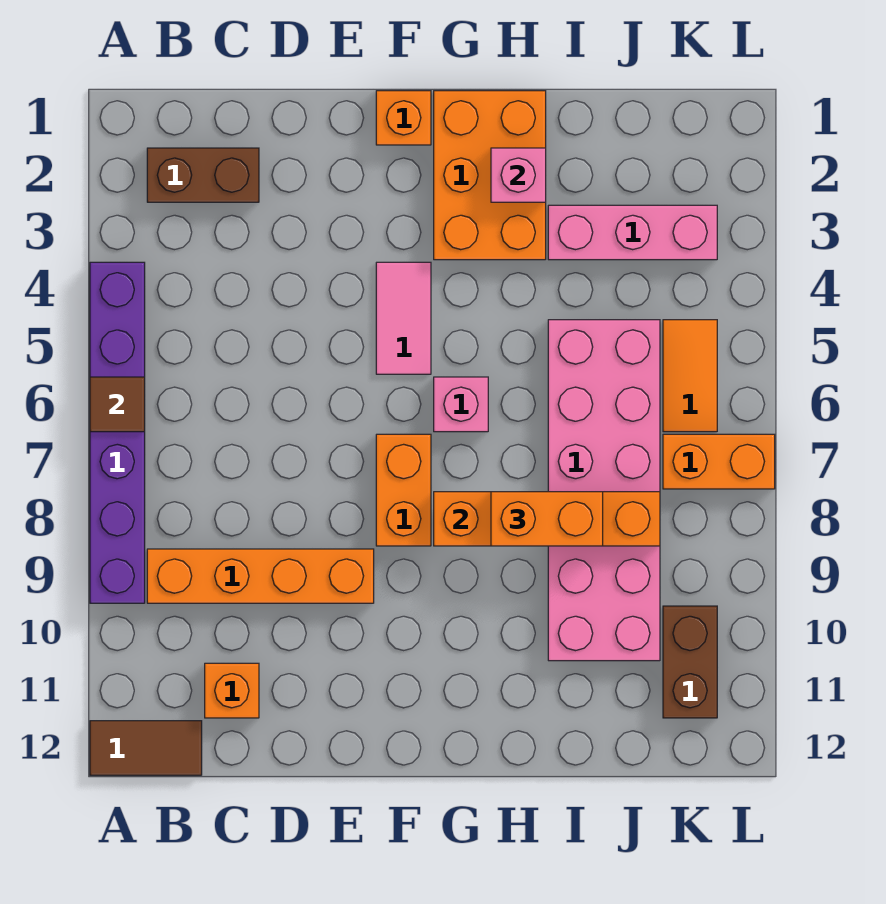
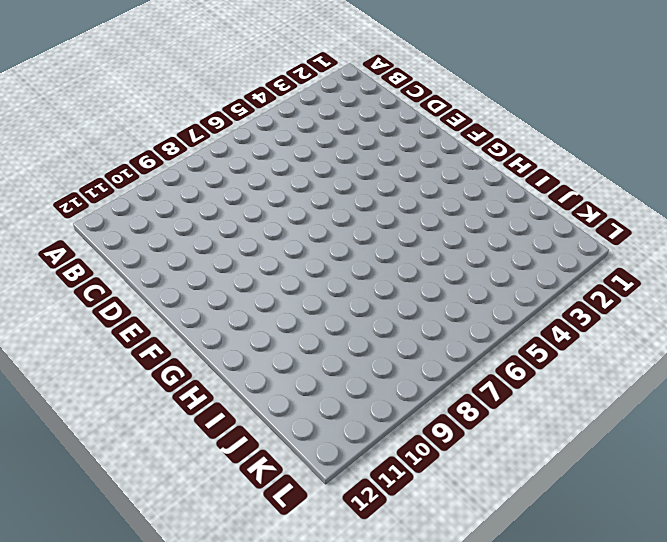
none -> purple brick A4:A9 level 1
none -> brown tile A12:B12 level 1
none -> brown brick B2:C2 level 1

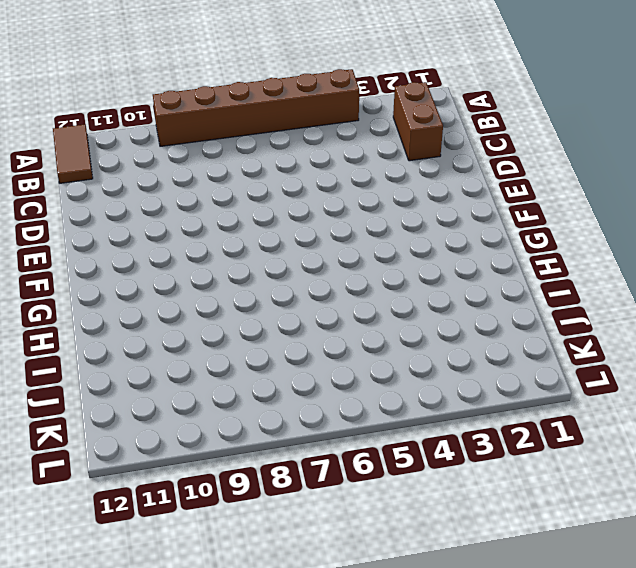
brown brick A4:A9 level 1 -> purple brick A4:A9 level 1
none -> orange brick B9:E9 level 1
none -> orange brick C11 level 1
none -> orange brick F1 level 1

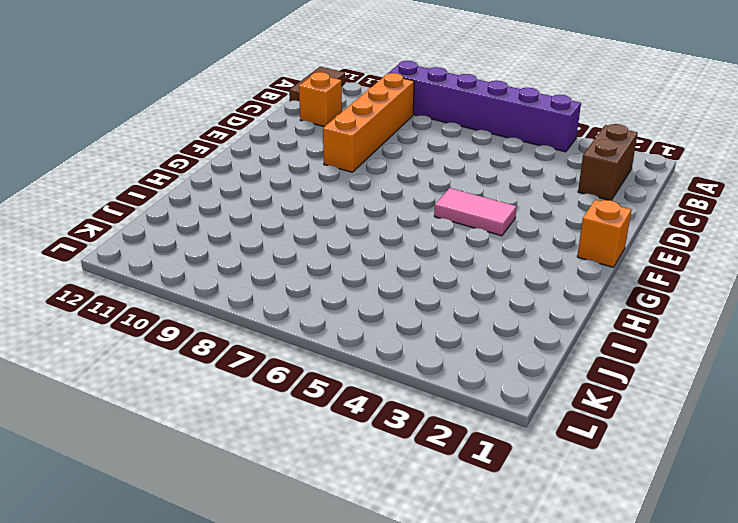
none -> orange brick F7:F8 level 1
none -> orange brick G1:H3 level 1
none -> pink brick G6 level 1

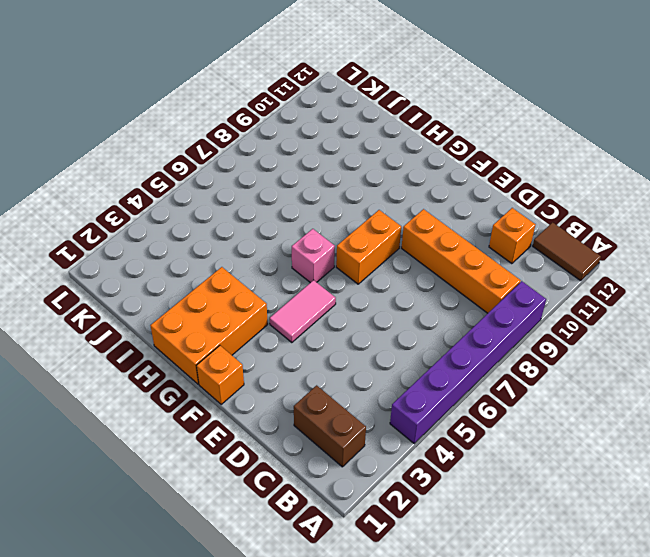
none -> pink brick I3:K3 level 1
none -> pink brick I5:J10 level 1
none -> orange tile K5:K6 level 1

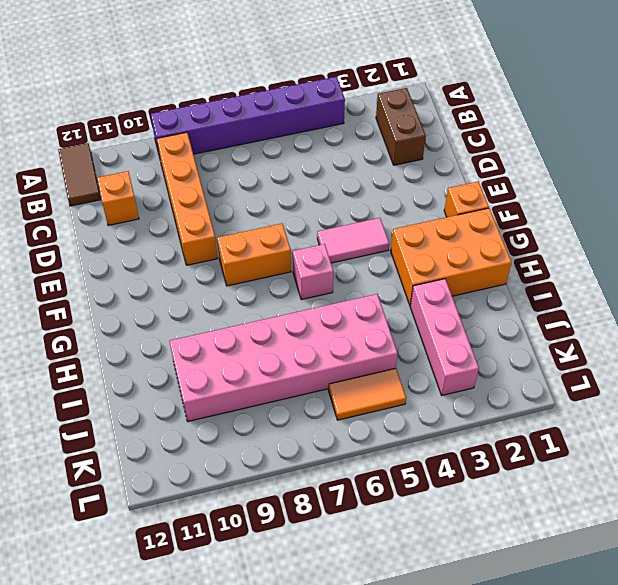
none -> orange brick K7:L7 level 1
none -> brown brick K10:K11 level 1
none -> brown tile A6 level 2

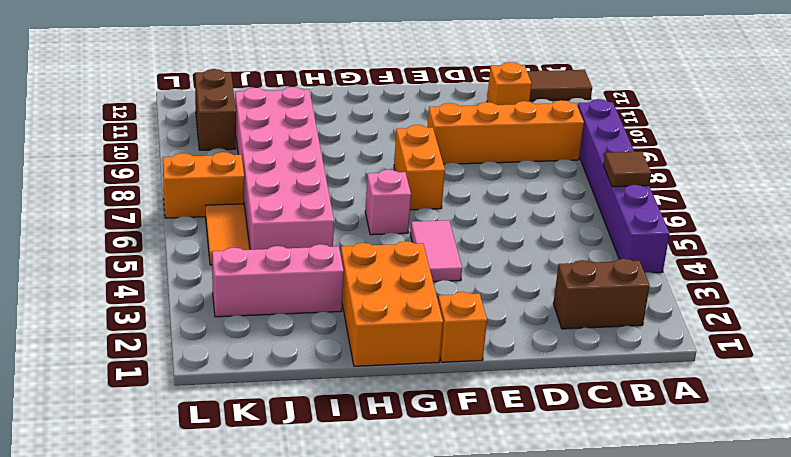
none -> orange brick G8:J8 level 2
none -> pink brick H2 level 2
none -> orange brick H8:I8 level 3

